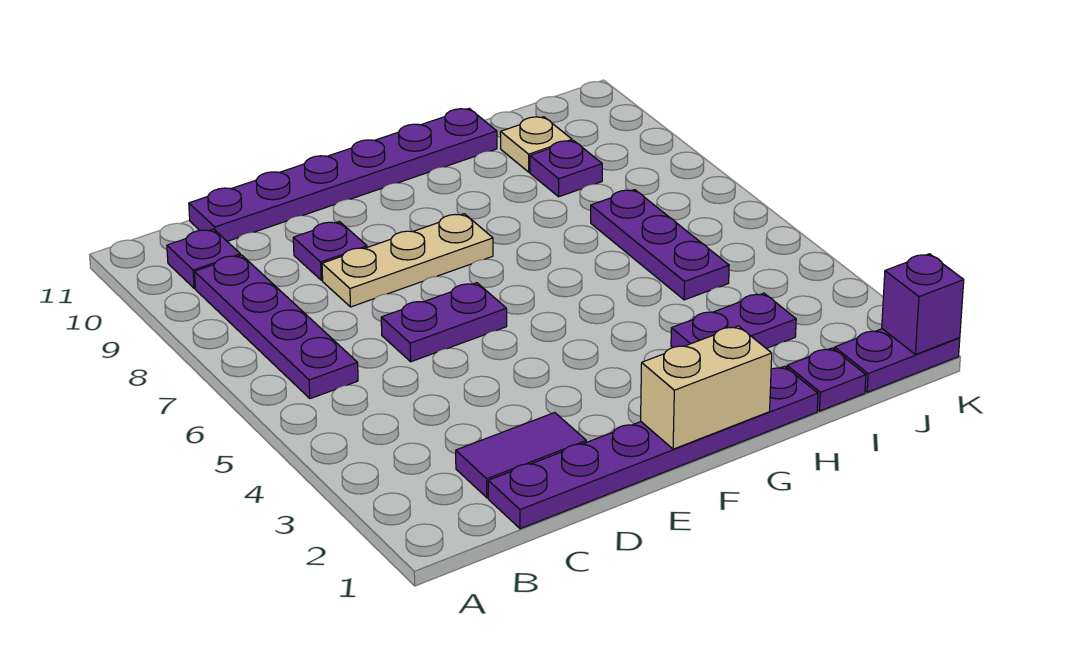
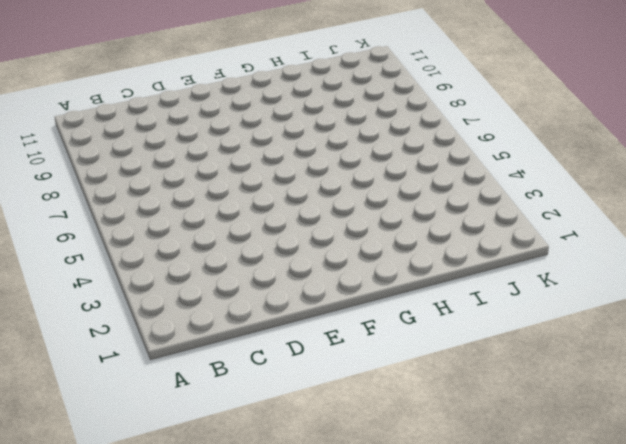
none -> purple plate B6:B9 level 1
none -> purple plate B10 level 1
none -> purple plate C1:H1 level 1

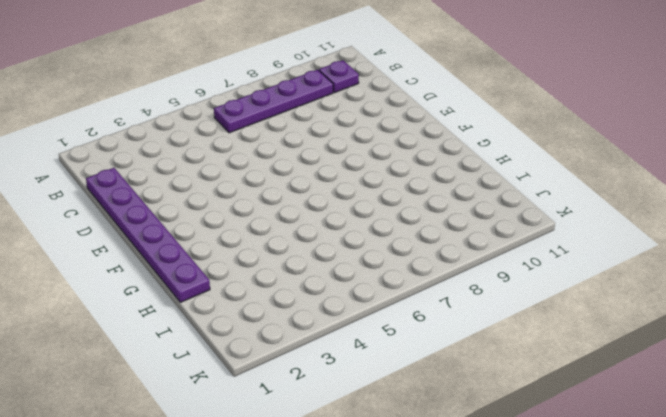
none -> purple tile C2:D2 level 1
none -> purple plate C11:H11 level 1
none -> purple plate D6:E6 level 1

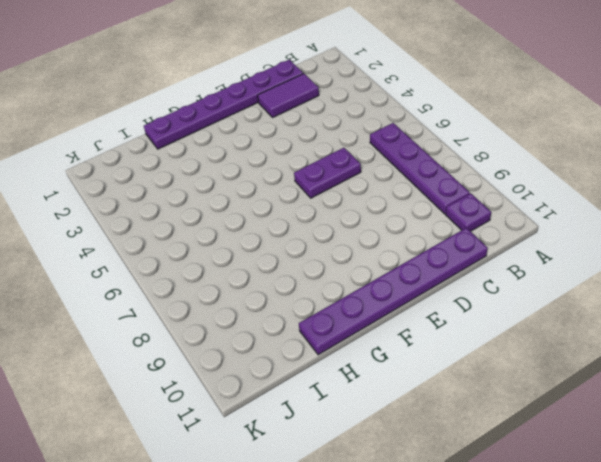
none -> tan plate D8:F8 level 1
none -> purple plate D9 level 1
none -> purple plate H3:I3 level 1

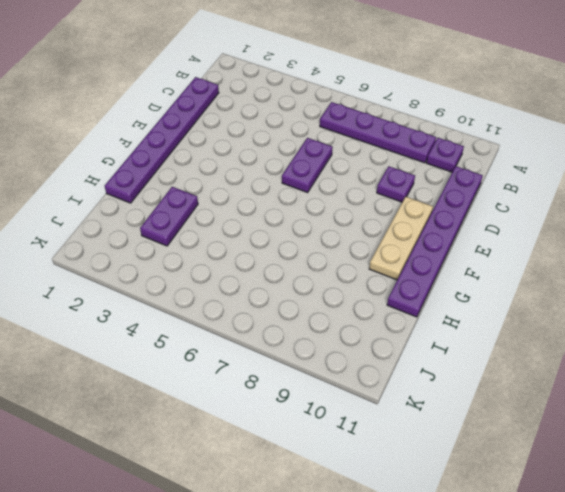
tan plate E10:G10 level 1 -> tan plate D8:F8 level 1
none -> purple tile C2:D2 level 1
none -> purple plate I1 level 1
none -> purple plate I5:I7 level 1

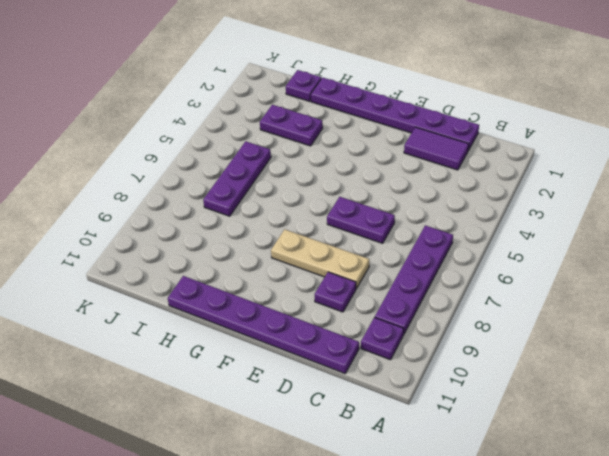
none -> purple plate I9 level 1
none -> tan plate I10 level 1
none -> purple plate J1:K1 level 1

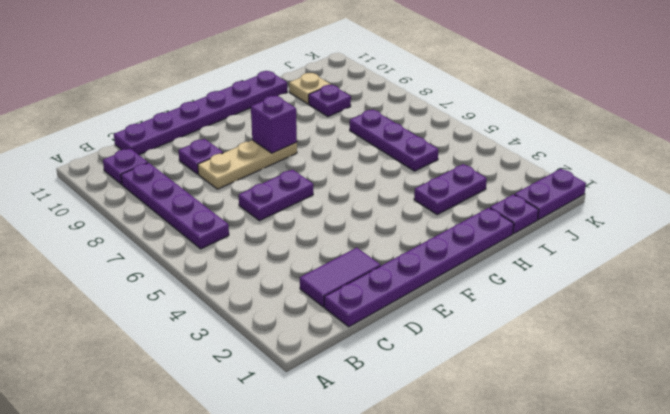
purple brick F8 level 2 -> purple brick K1 level 2
none -> tan brick F1:G1 level 2

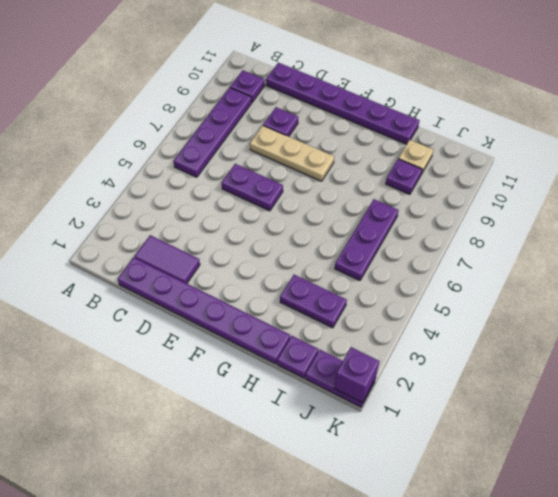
none -> tan brick F1:G1 level 2

